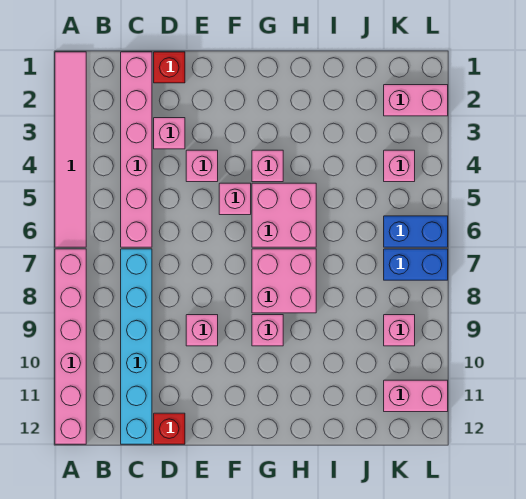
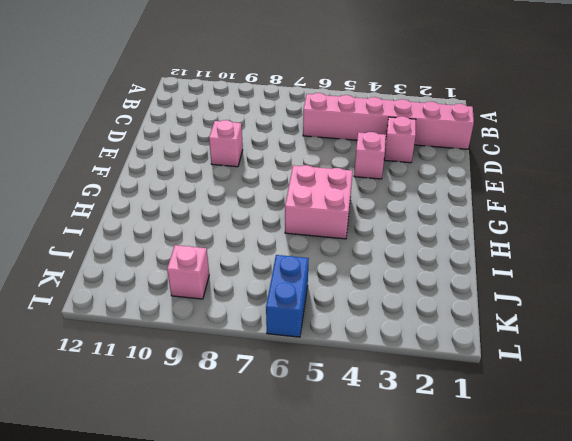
none -> pink tile A1:A6 level 1
none -> pink brick A7:A12 level 1
none -> cyan brick C7:C12 level 1

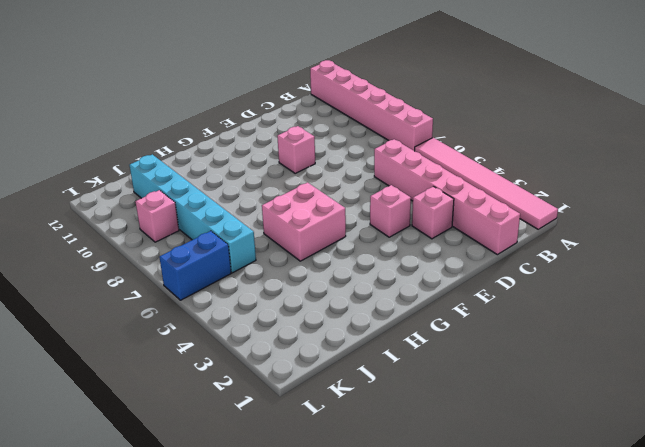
cyan brick J6:J11 level 1 -> cyan brick C7:C12 level 1
none -> red brick D1 level 1
none -> red brick D12 level 1
none -> pink brick F5 level 1

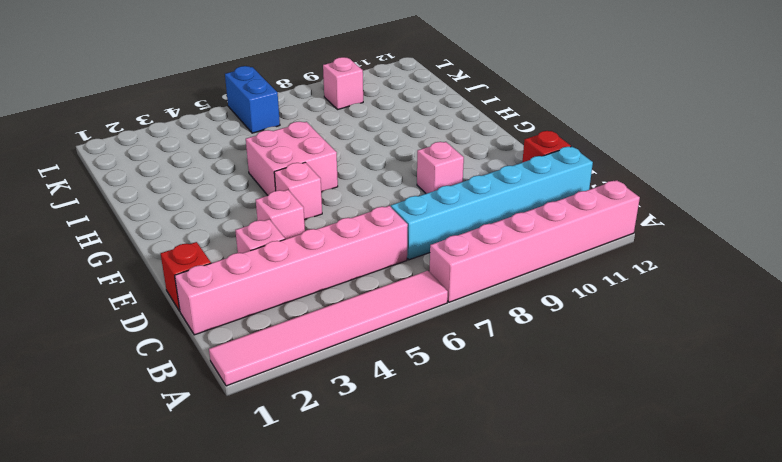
none -> pink brick G4 level 1
none -> pink brick G7:H8 level 1
none -> pink brick G9 level 1

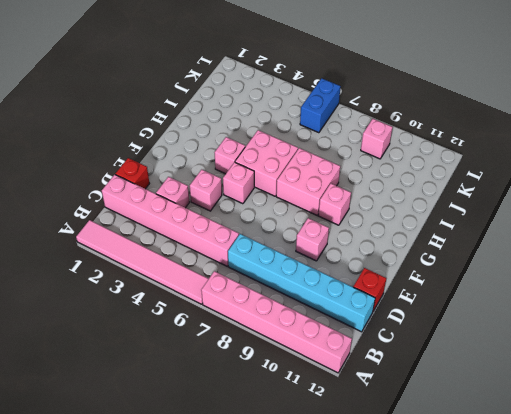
none -> pink brick K2:L2 level 1
none -> pink brick K4 level 1
none -> blue brick K7:L7 level 1

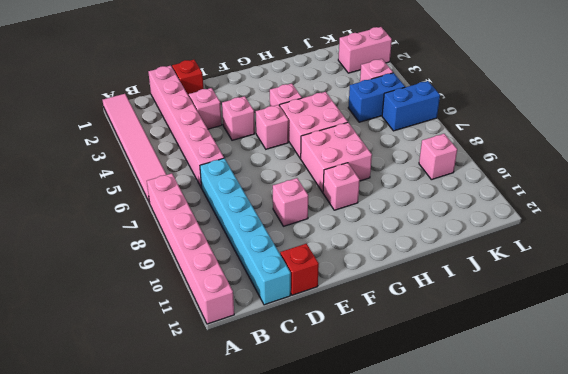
blue brick J5:K5 level 1 -> blue brick K7:L7 level 1
none -> pink brick K11:L11 level 1

